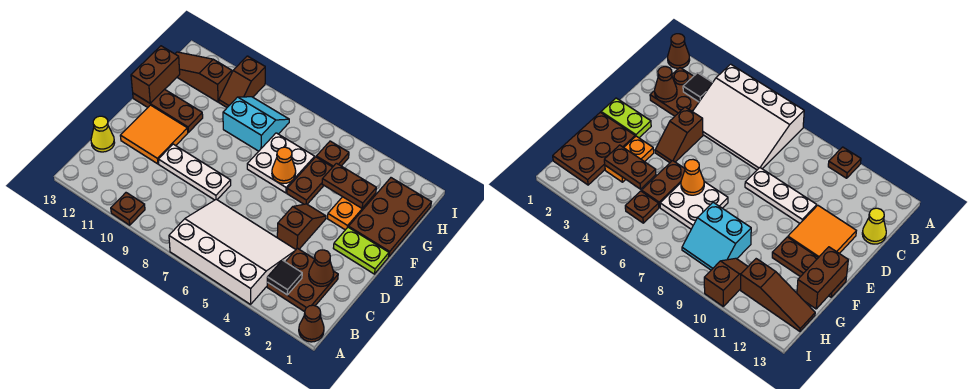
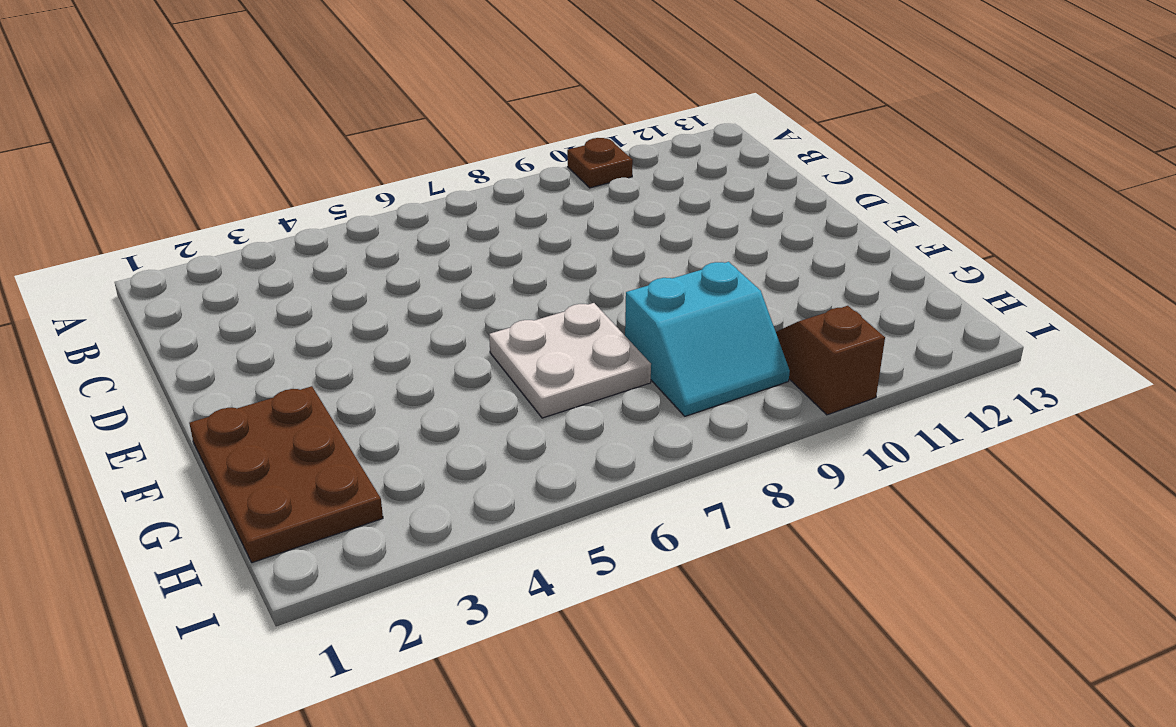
none -> brown cone A1 level 1
none -> white slope A4:C7 level 1 top A
none -> brown plate B2:C3 level 1

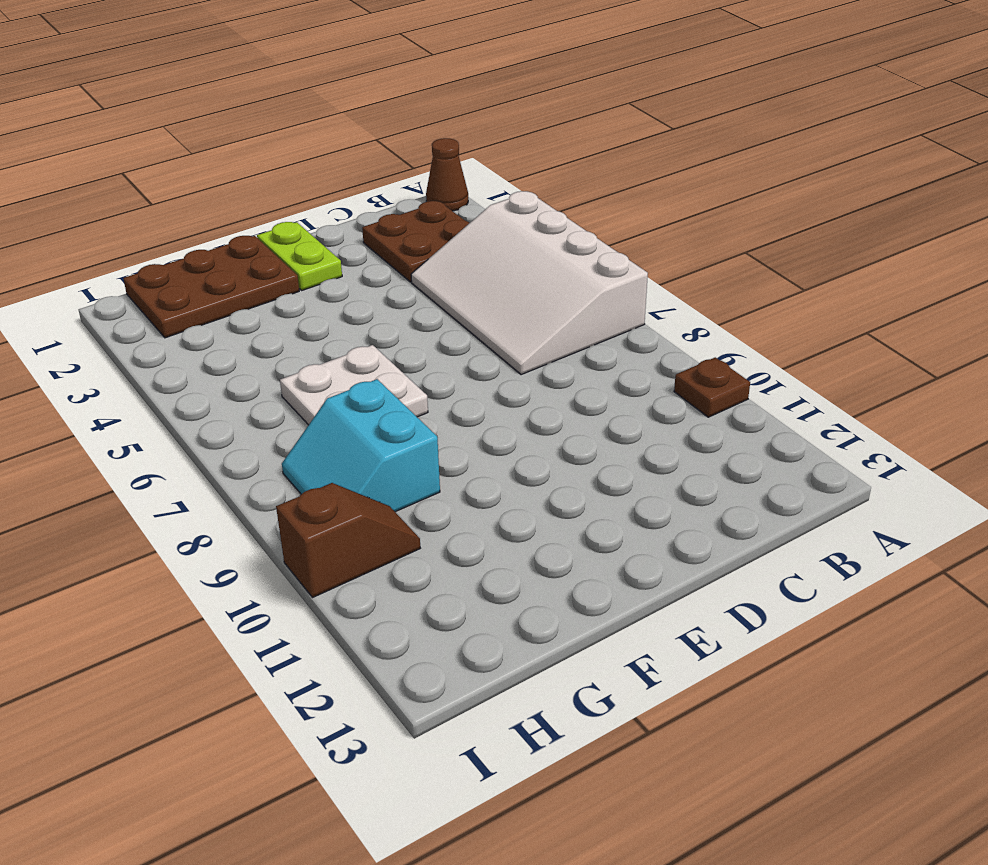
none -> yellow cone C13 level 1
none -> brown slope D4:E4 level 1 top D
none -> white plate D8:D10 level 1

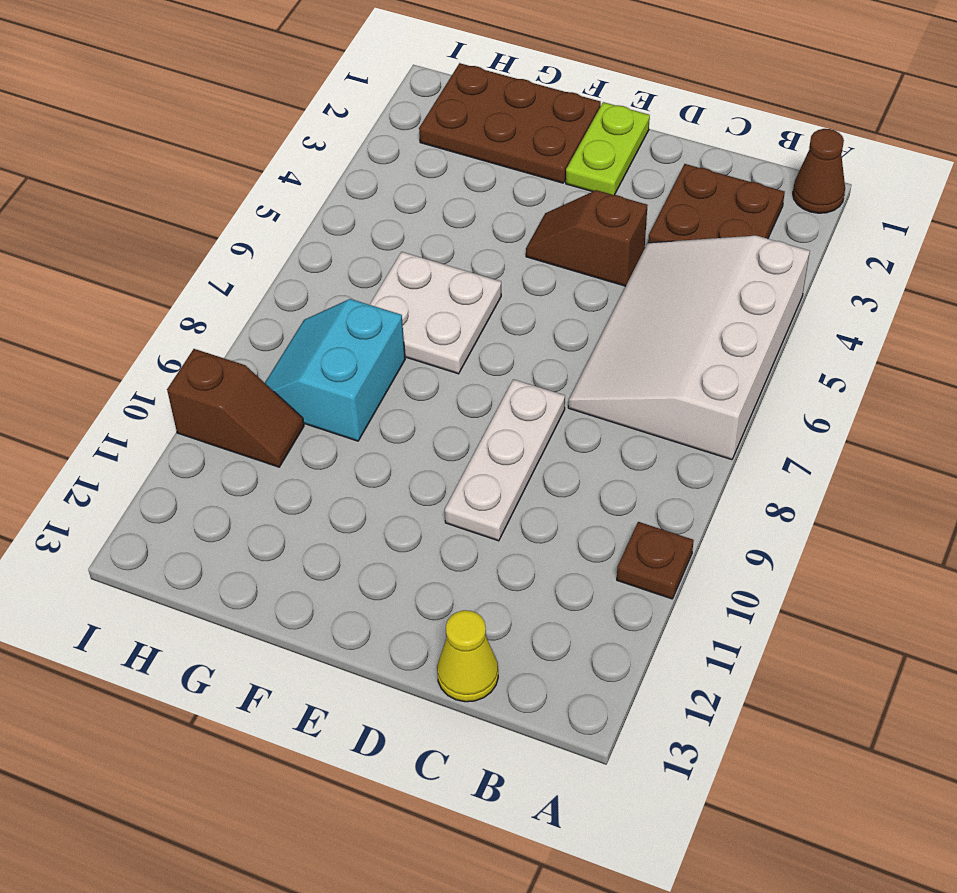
none -> orange tile D11:E12 level 1
none -> orange plate F3:G3 level 1
none -> brown plate F5:G5 level 1

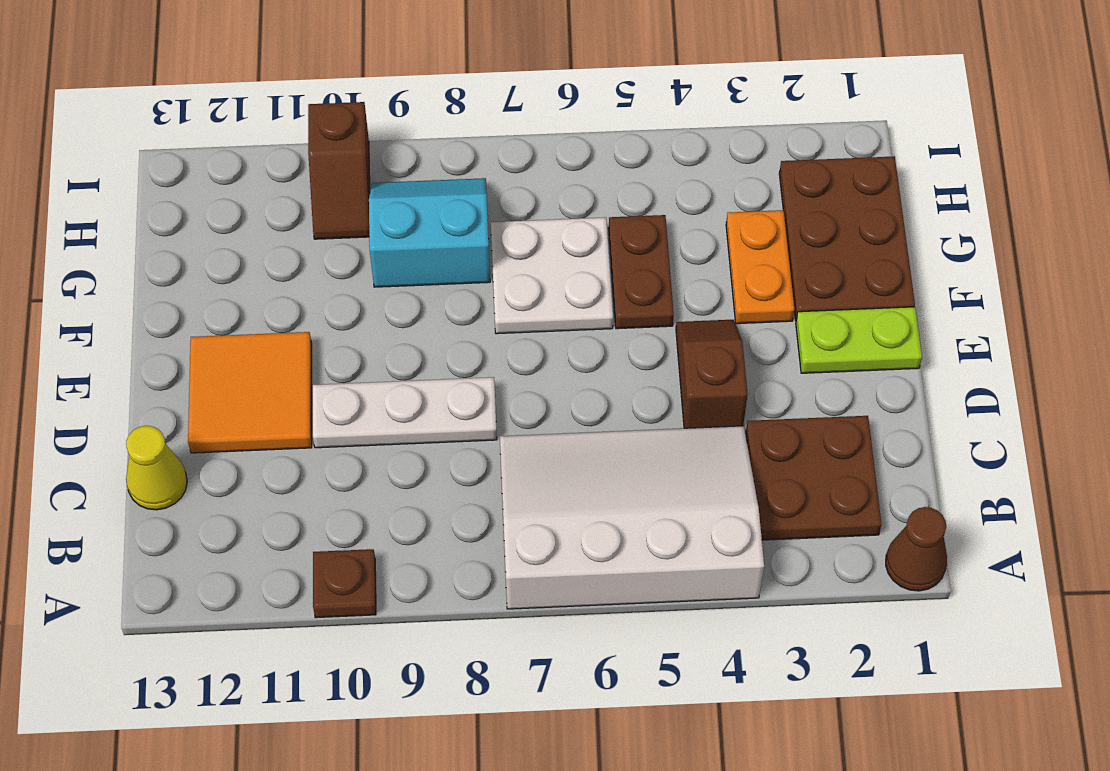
none -> brown plate F11:F13 level 1
none -> brown plate H5 level 1
none -> brown slope H11:H13 level 1 top 11

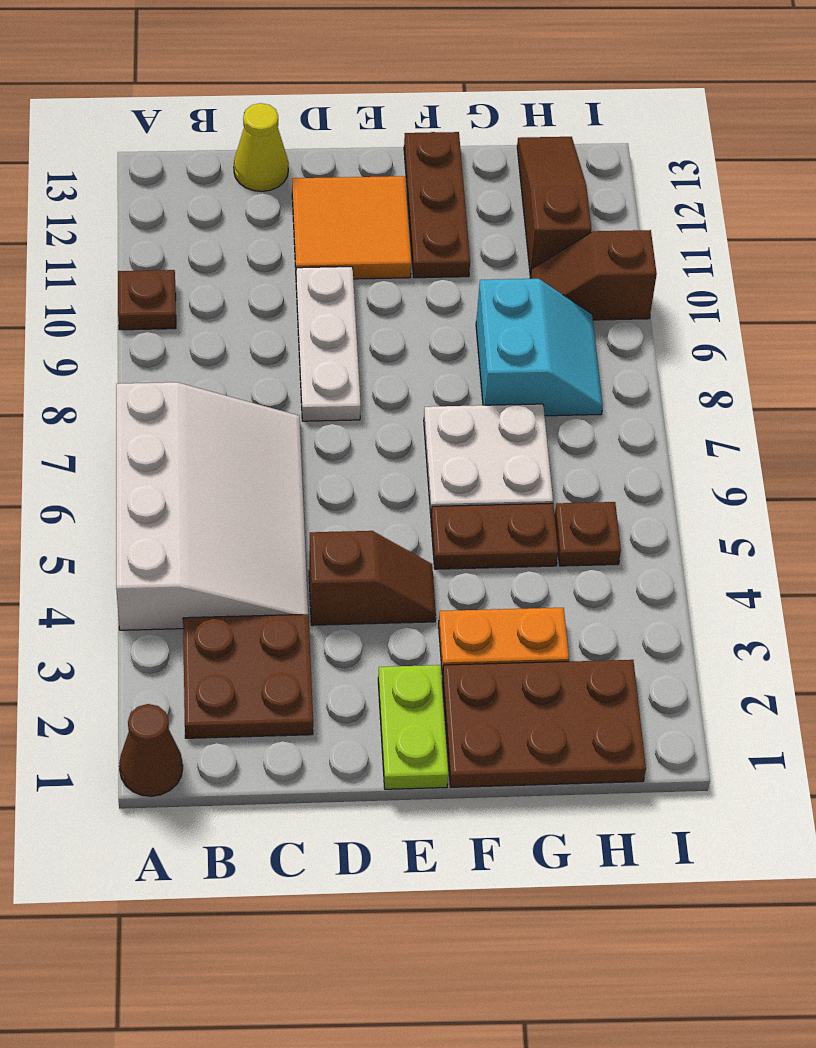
none -> black tile B3 level 2
none -> brown cone C2 level 2
none -> orange cone F6 level 2

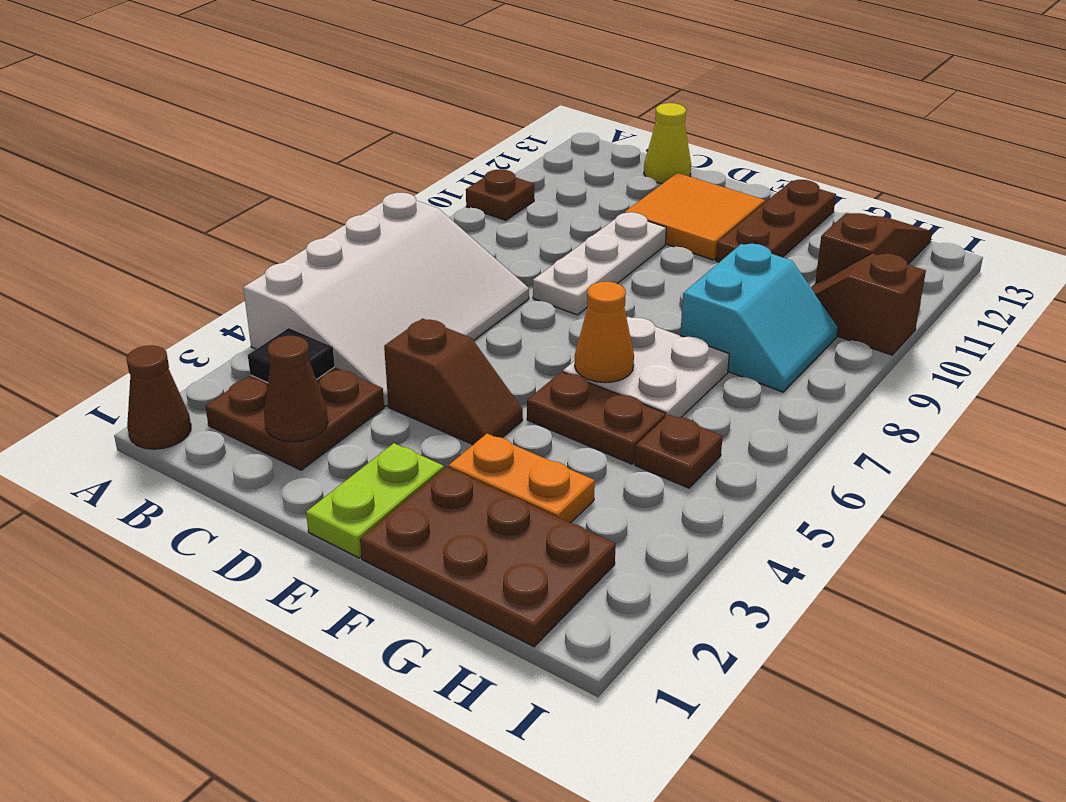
none -> brown brick F13:G13 level 2
none -> brown plate G3:G4 level 2

